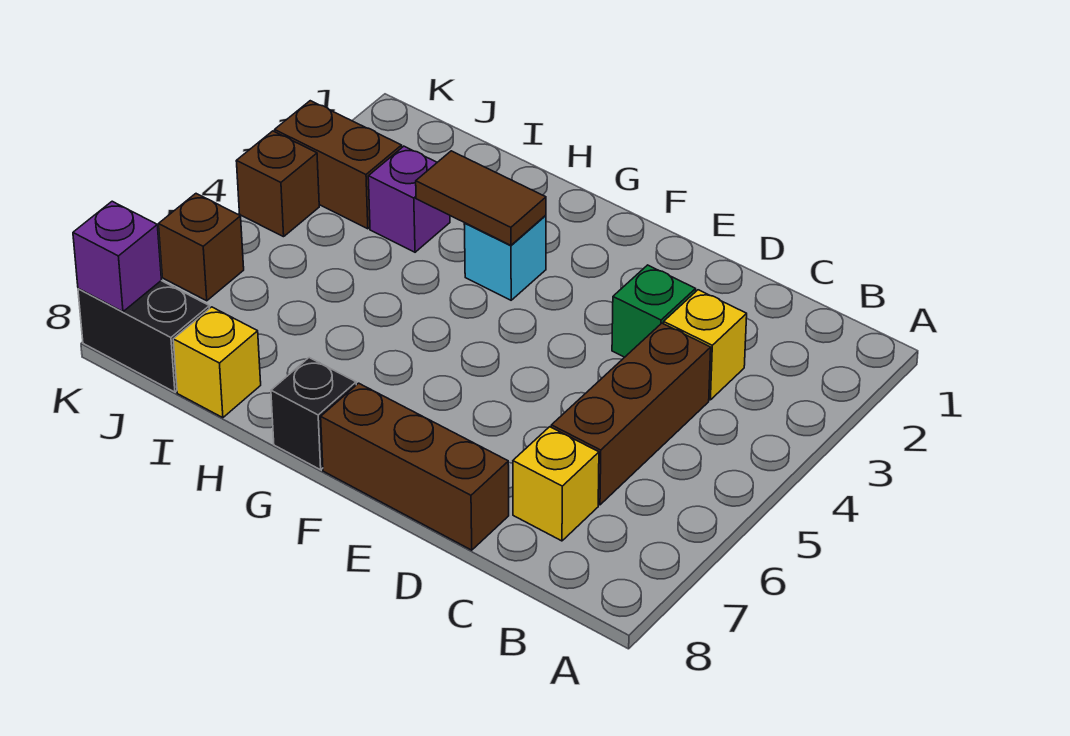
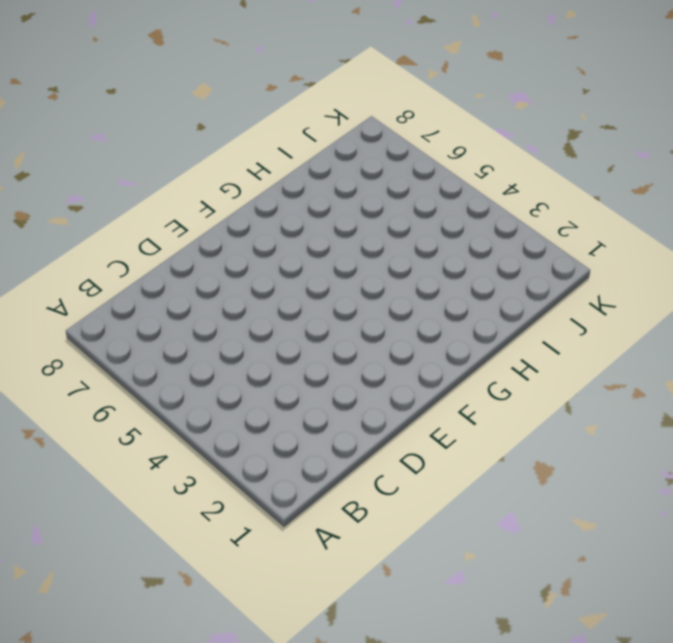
none -> yellow brick C3 level 1
none -> brown brick C4:C6 level 1
none -> yellow brick C7 level 1

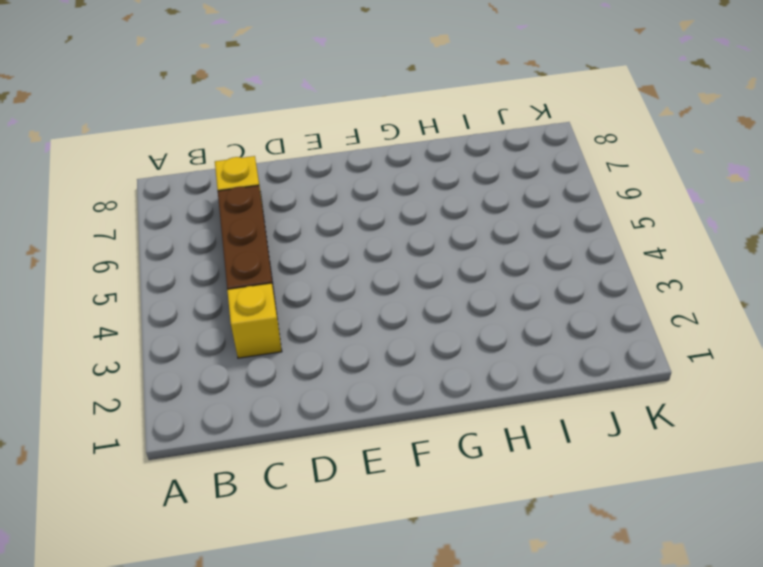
none -> green brick D3 level 1
none -> brown brick D8:F8 level 1
none -> cyan brick G3 level 1

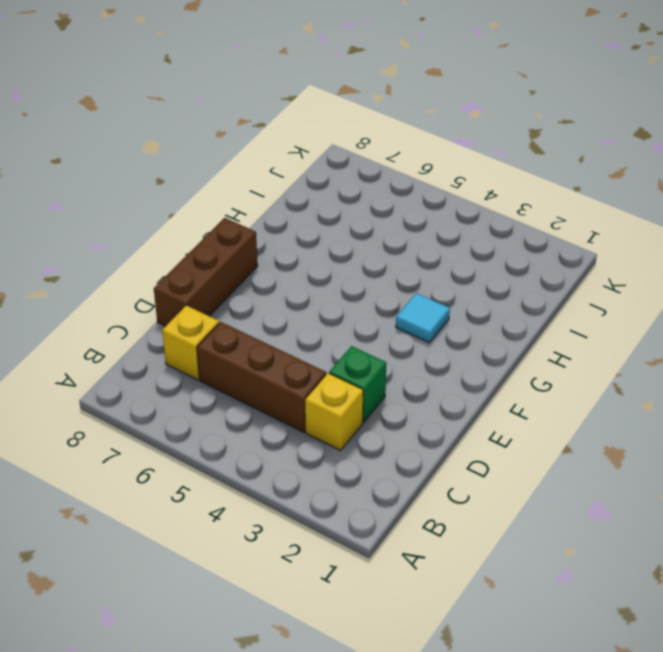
cyan tile G3 level 1 -> cyan brick G3 level 1
none -> black brick G8 level 1
none -> purple brick I3 level 1
none -> yellow brick I8 level 1

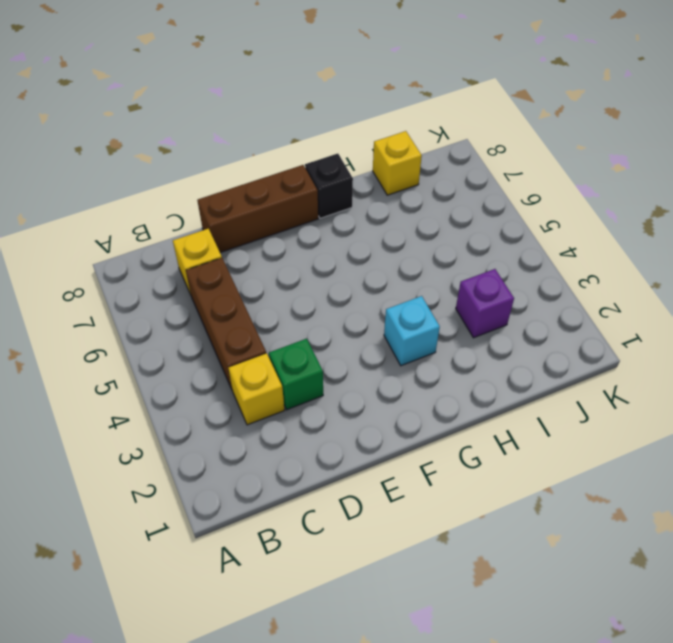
none -> brown brick J3:K3 level 1
none -> black brick J8:K8 level 1
none -> brown brick K4 level 1

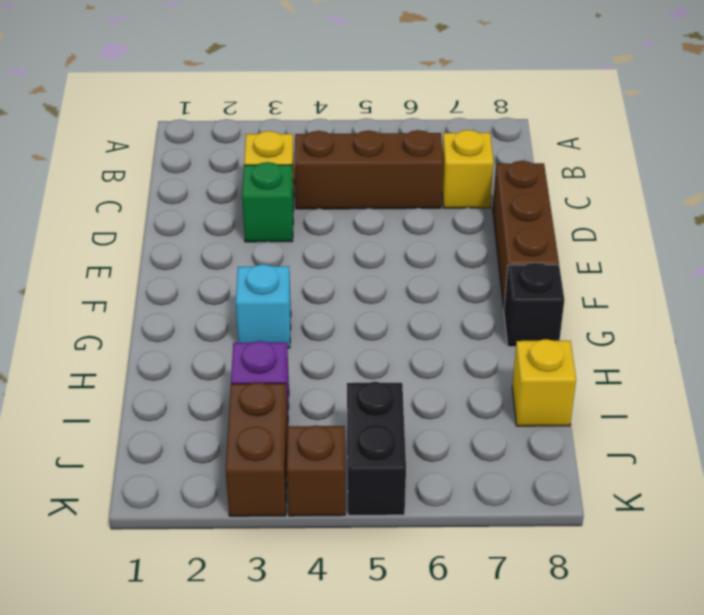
black brick J5:K5 level 1 -> black brick J8:K8 level 1
none -> brown brick K6 level 1
none -> brown tile G3:H3 level 2
none -> purple brick K8 level 2

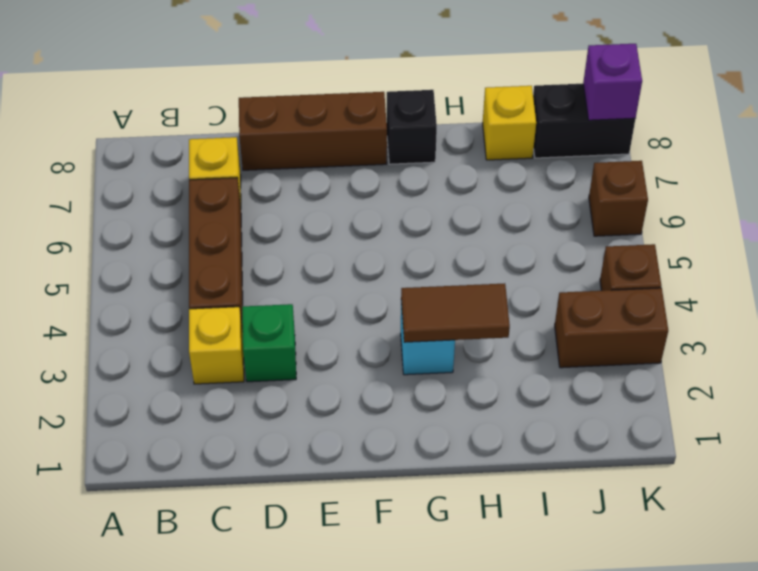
none -> purple brick I3 level 1

